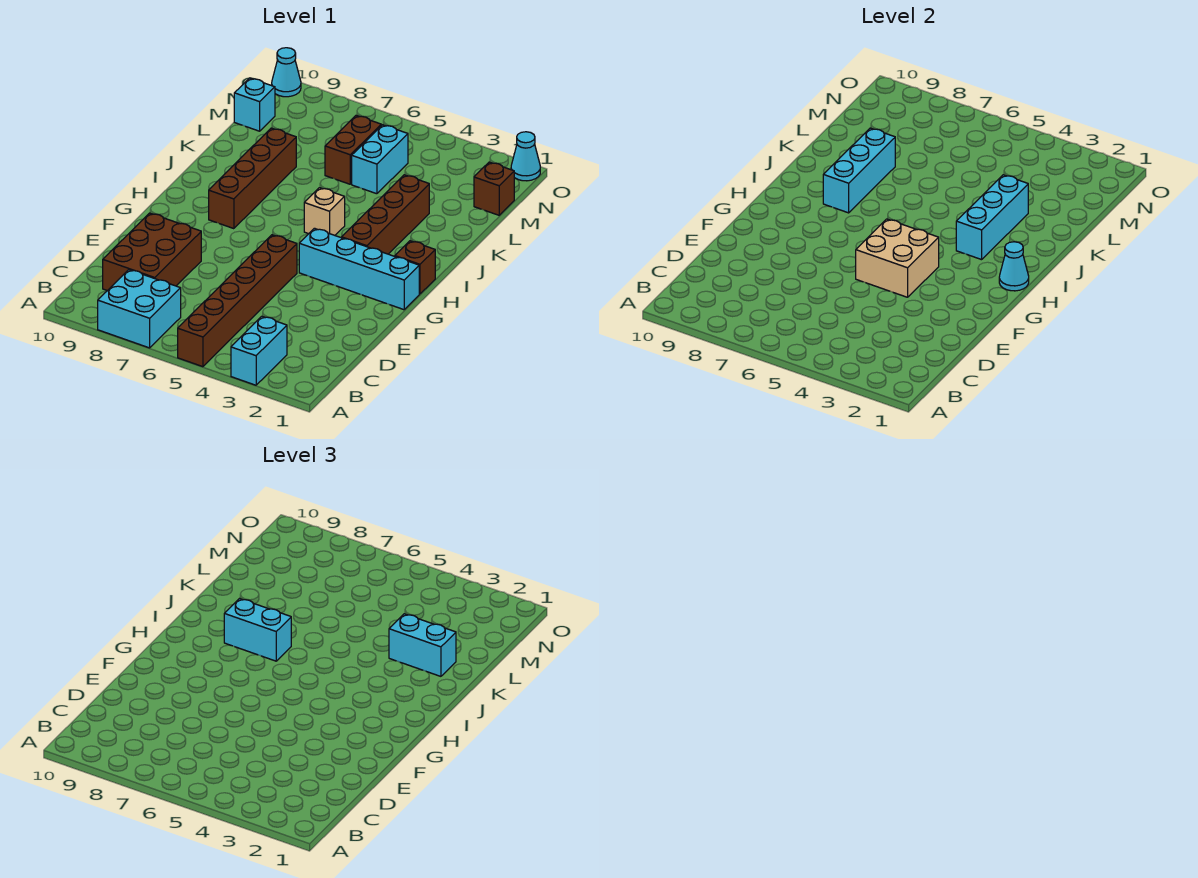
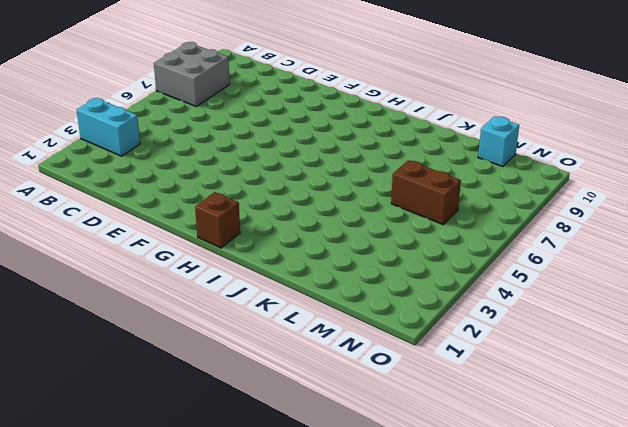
grey brick A7:B8 level 1 -> cyan brick A7:B8 level 1
none -> brown brick A5:F5 level 1
none -> brown brick C8:E9 level 1
none -> cyan brick G1:G4 level 1

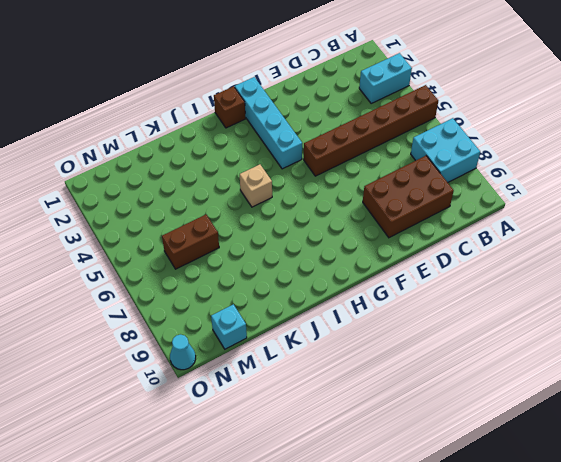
none -> brown brick H3:K3 level 1
none -> brown brick H8:K8 level 1
none -> cyan brick L5:M5 level 1

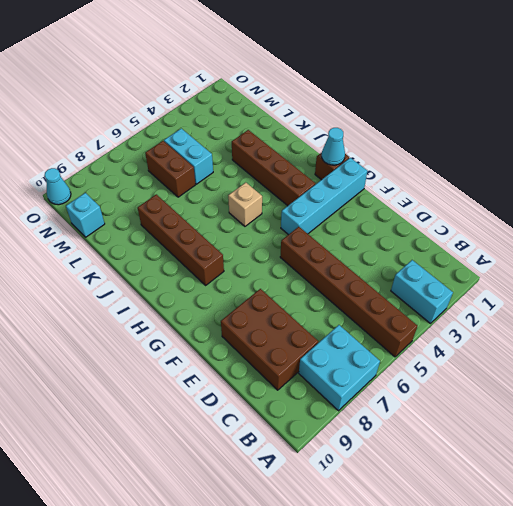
none -> brown brick M1 level 1
none -> cyan cone O1 level 1
none -> tan brick F4:G5 level 2

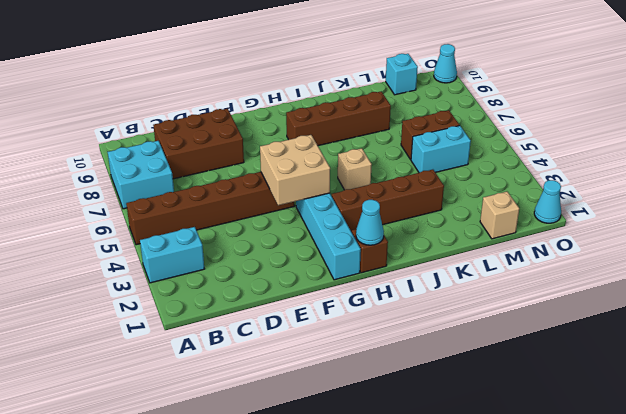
tan brick M1 level 1 -> brown brick M1 level 1
none -> cyan brick I3:K3 level 2
none -> cyan brick I8:K8 level 2
none -> cyan brick I7:I8 level 3

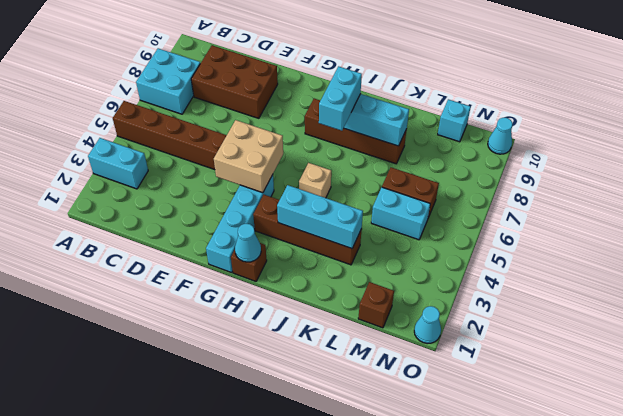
none -> cyan brick K2:K3 level 3

